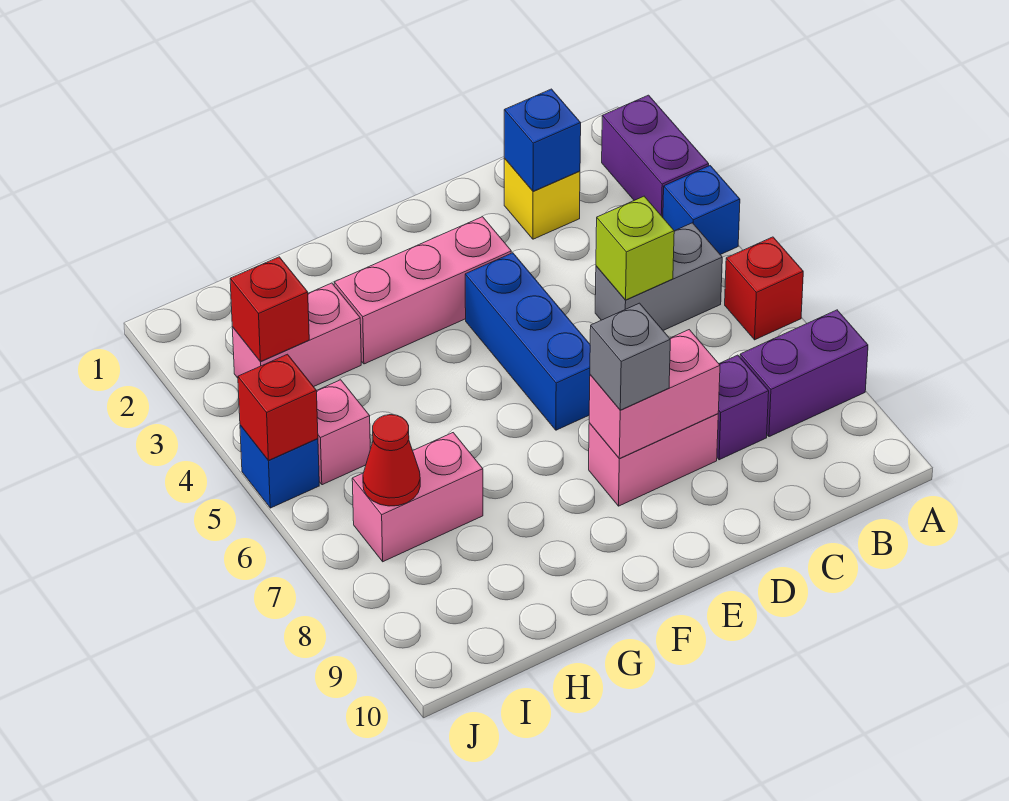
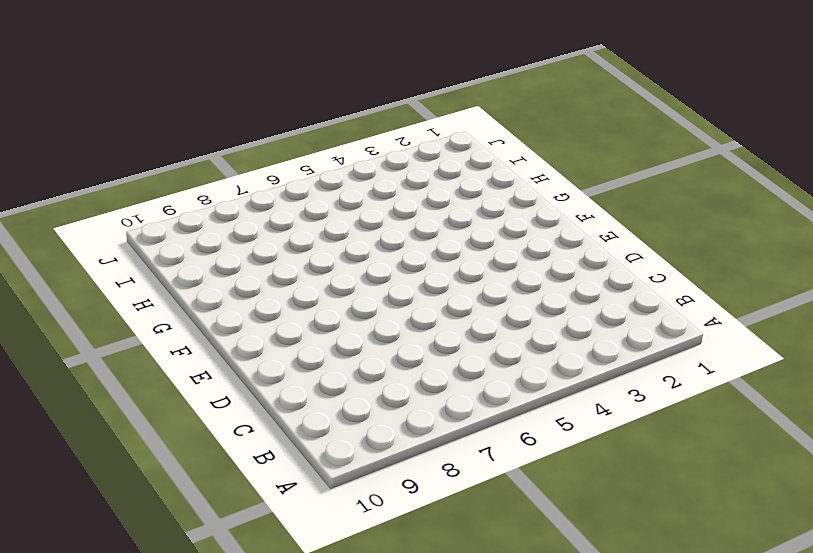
none -> purple brick A2:A3 level 1
none -> blue brick A4 level 1
none -> red brick A6 level 1

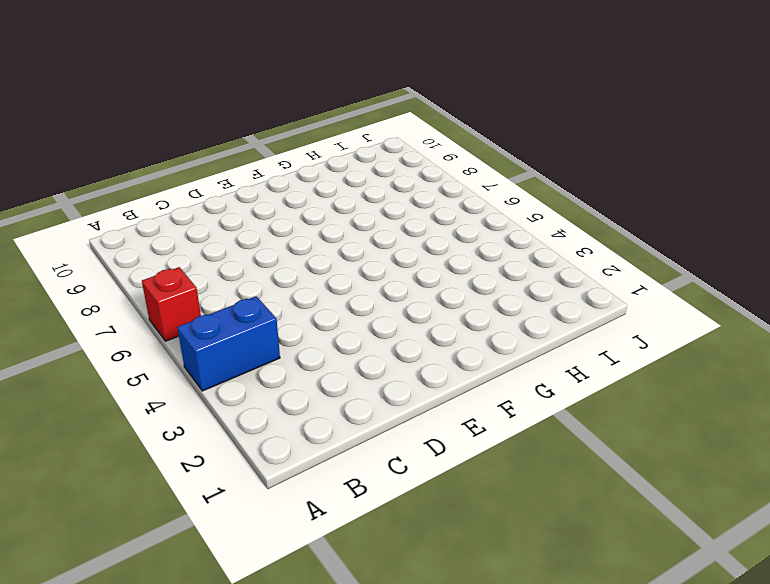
blue brick A4:B4 level 1 -> blue brick A4 level 1
none -> purple brick A2:A3 level 1
none -> purple brick A8:B8 level 1
none -> grey brick B5:C5 level 1

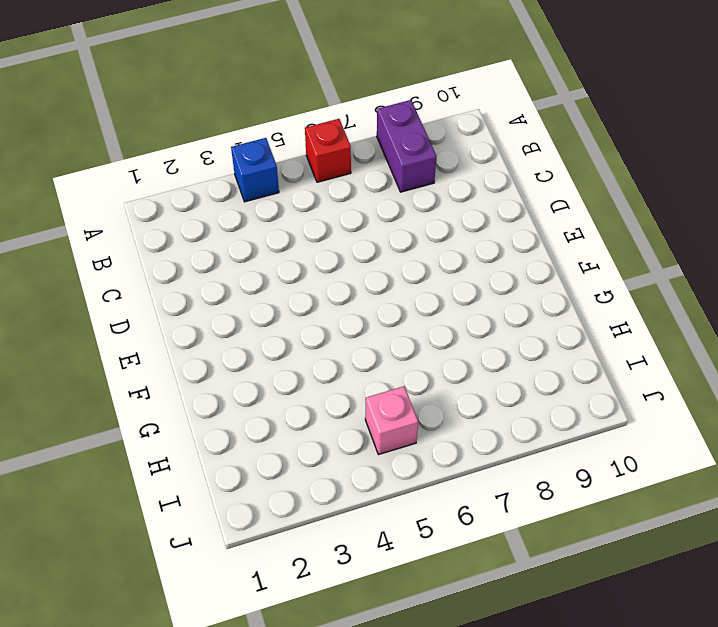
none -> purple brick A2:A3 level 1
none -> grey brick B5:C5 level 1
none -> yellow brick C2 level 1

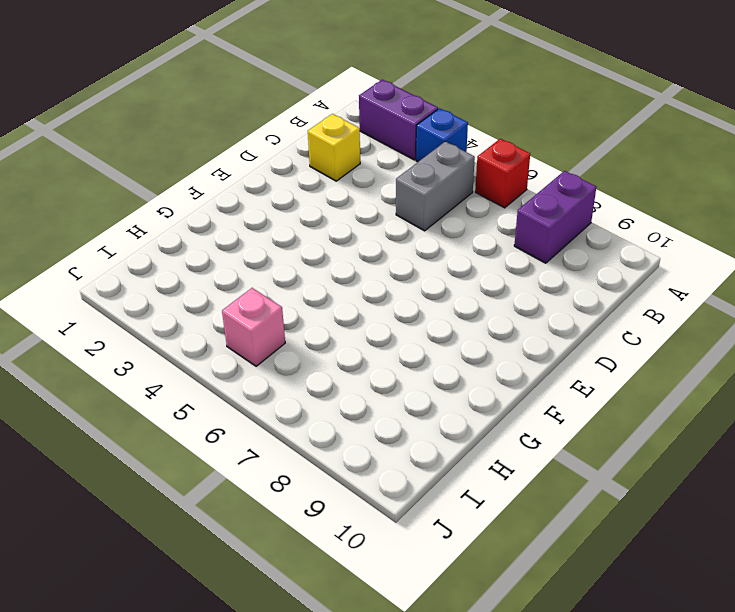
none -> purple brick C8 level 1
none -> pink brick D8:E8 level 1
none -> pink brick E3:G3 level 1

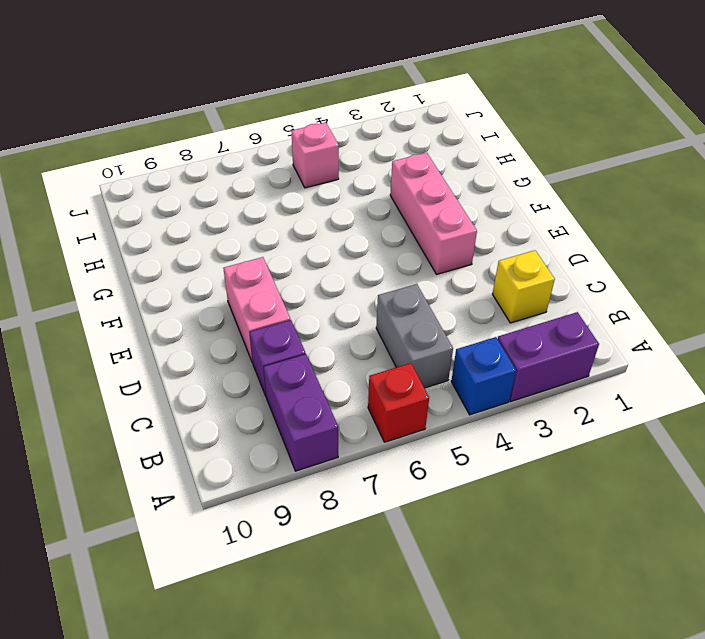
none -> blue brick E4:E6 level 1
none -> pink brick H3:I3 level 1
none -> pink brick H7:I7 level 1

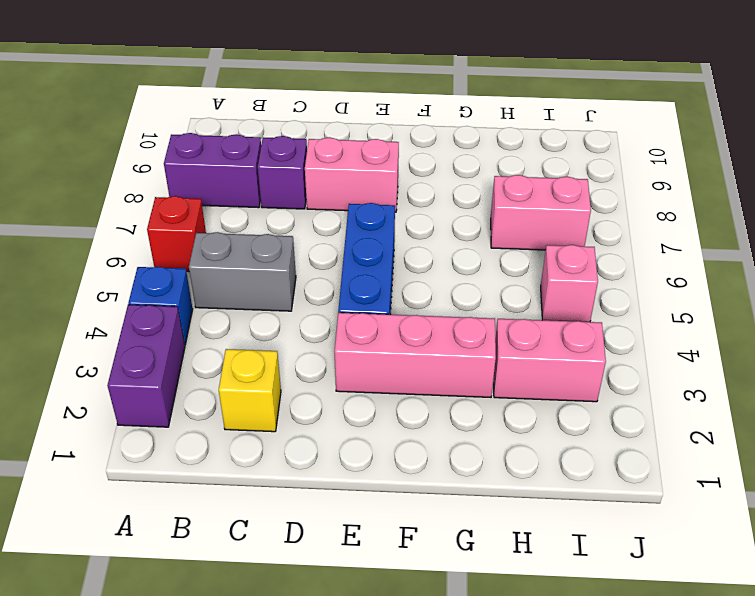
none -> blue brick J5 level 1
none -> blue brick C2 level 2
none -> lime brick C5 level 2

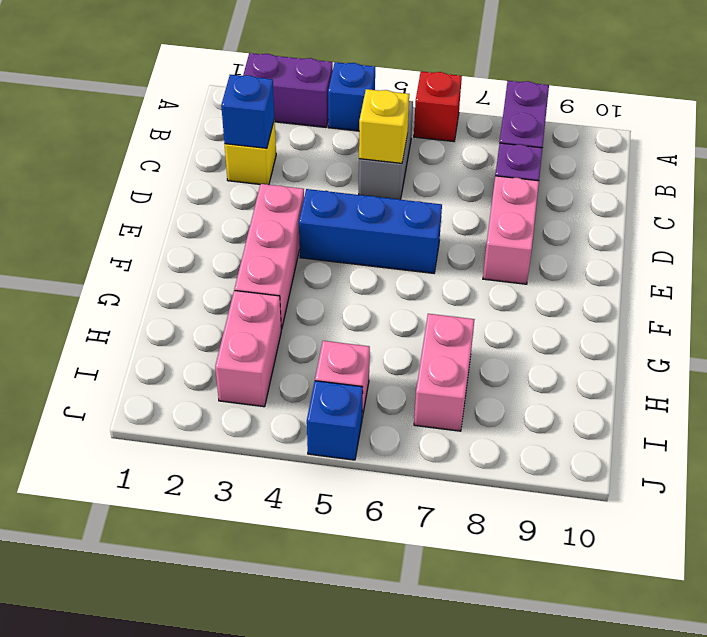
yellow brick C5 level 2 -> lime brick C5 level 2
none -> pink brick D8:E8 level 2
none -> red brick I3 level 2
none -> red cone I7 level 2

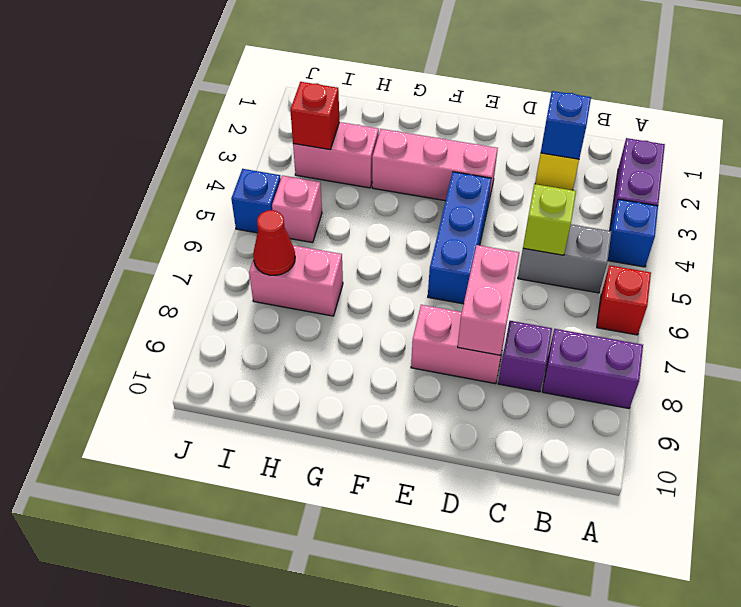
pink brick D7:D8 level 2 -> pink brick D8:E8 level 2
none -> red brick J5 level 2
none -> grey brick E8 level 3

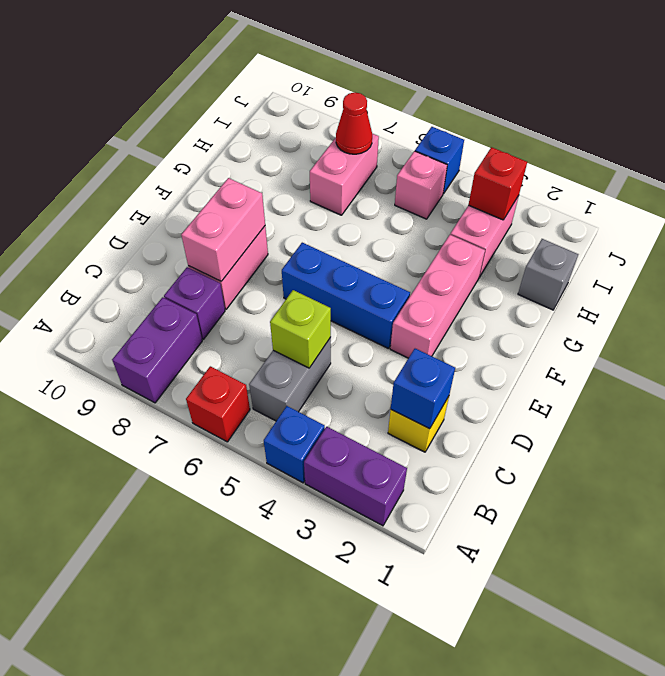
grey brick H1 level 1 -> grey brick E8 level 3
none -> red brick J5 level 2

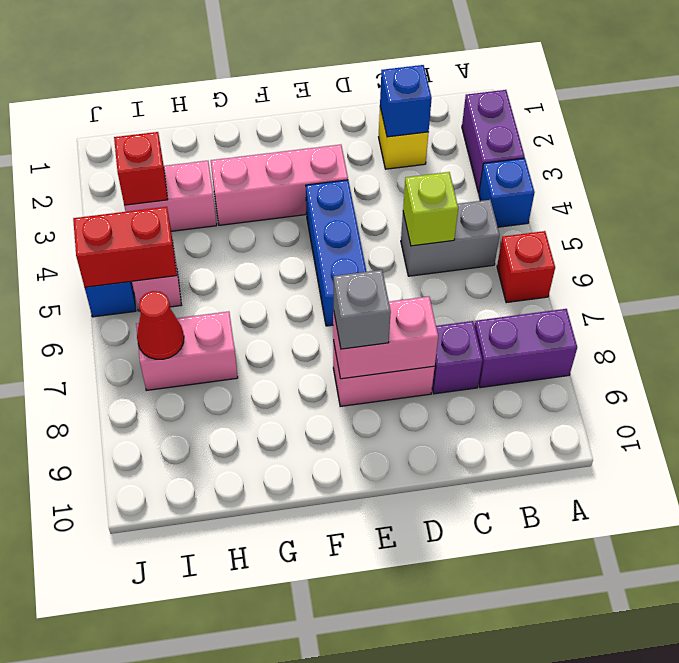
red brick I5:J5 level 2 -> red brick J5 level 2

